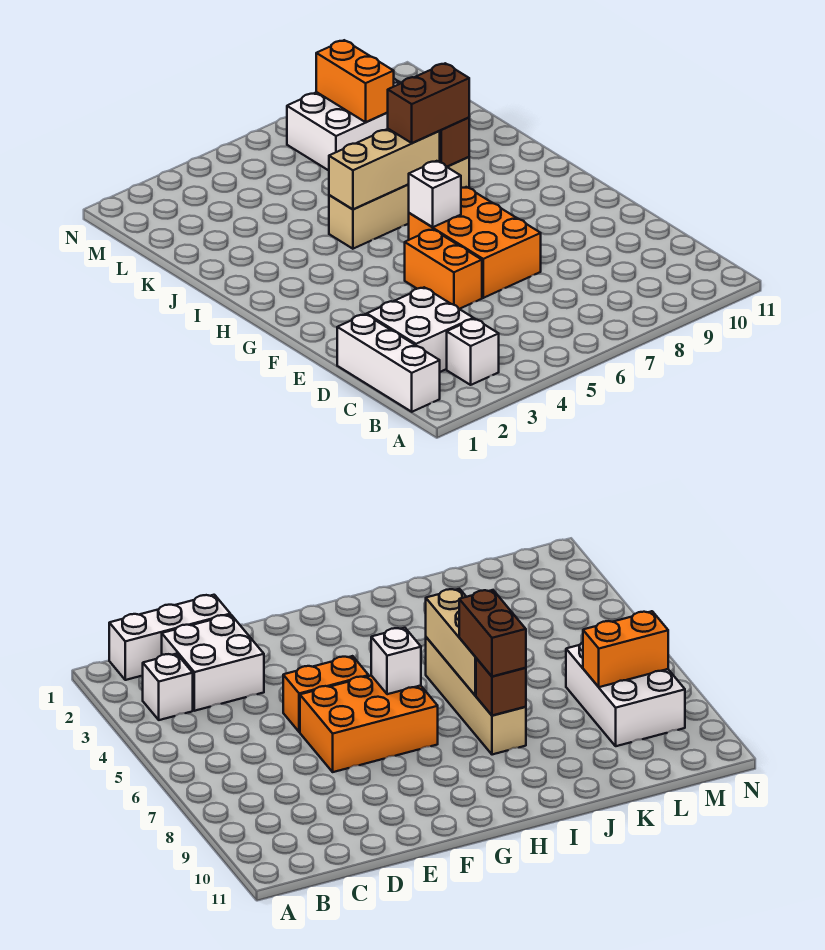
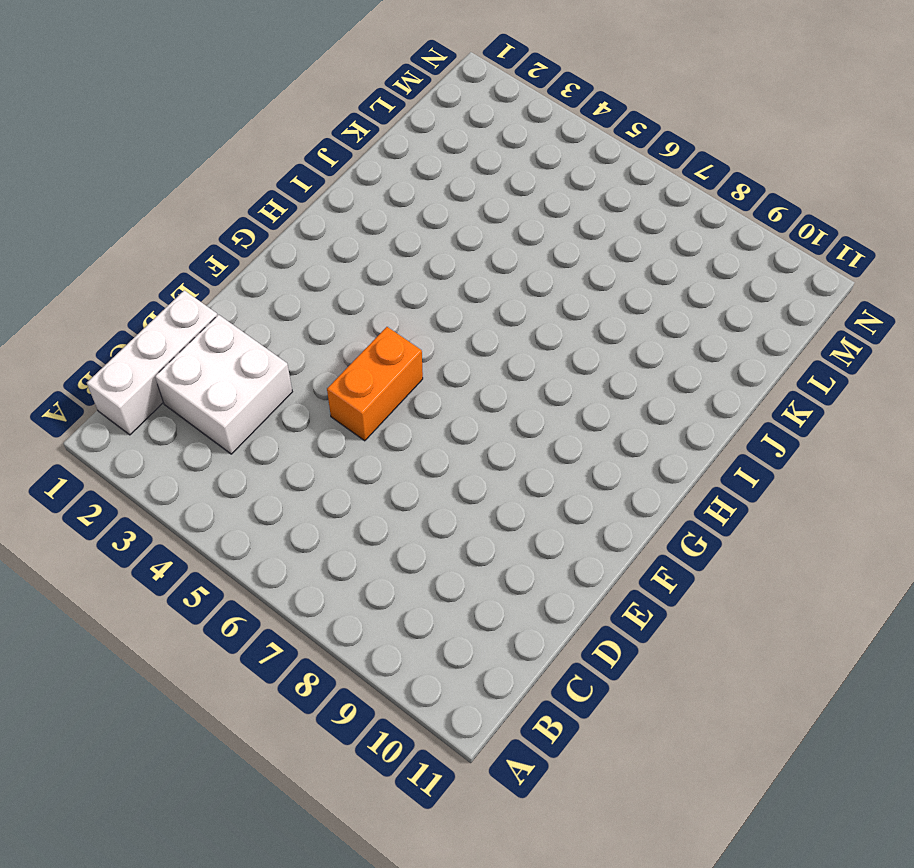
none -> white brick B3 level 1
none -> orange brick E6:G7 level 1
none -> tan brick I5:I8 level 1

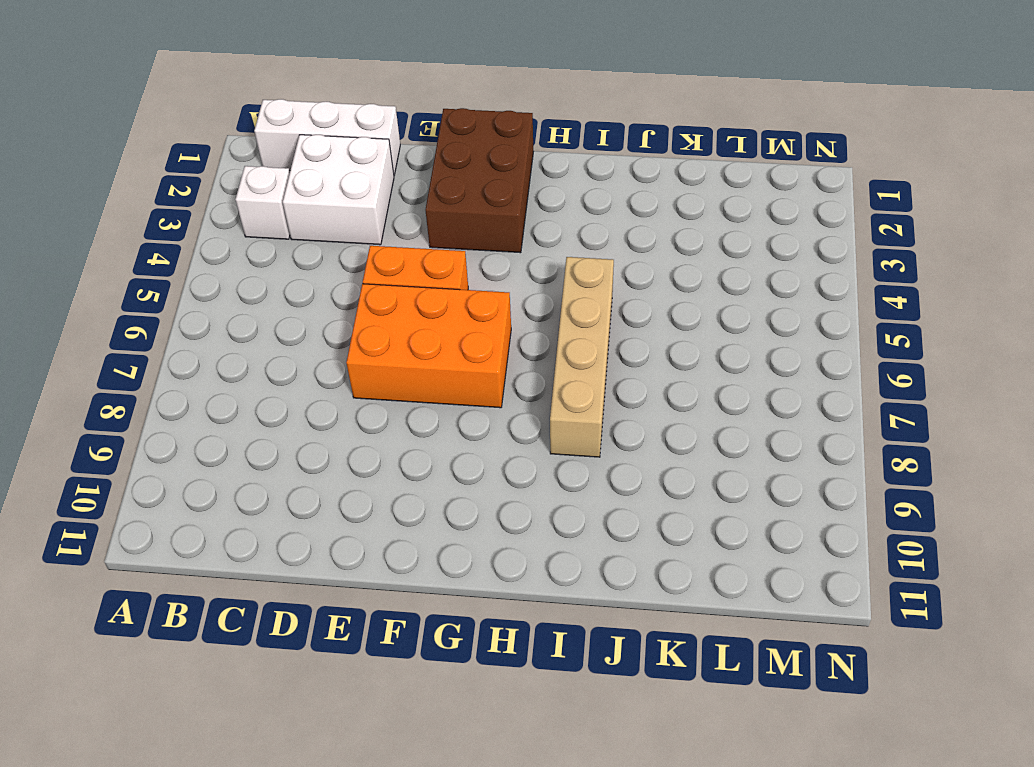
brown brick F1:G3 level 1 -> none
none -> white brick L7:M9 level 1
none -> white brick G6 level 2
none -> tan brick I5:I7 level 2

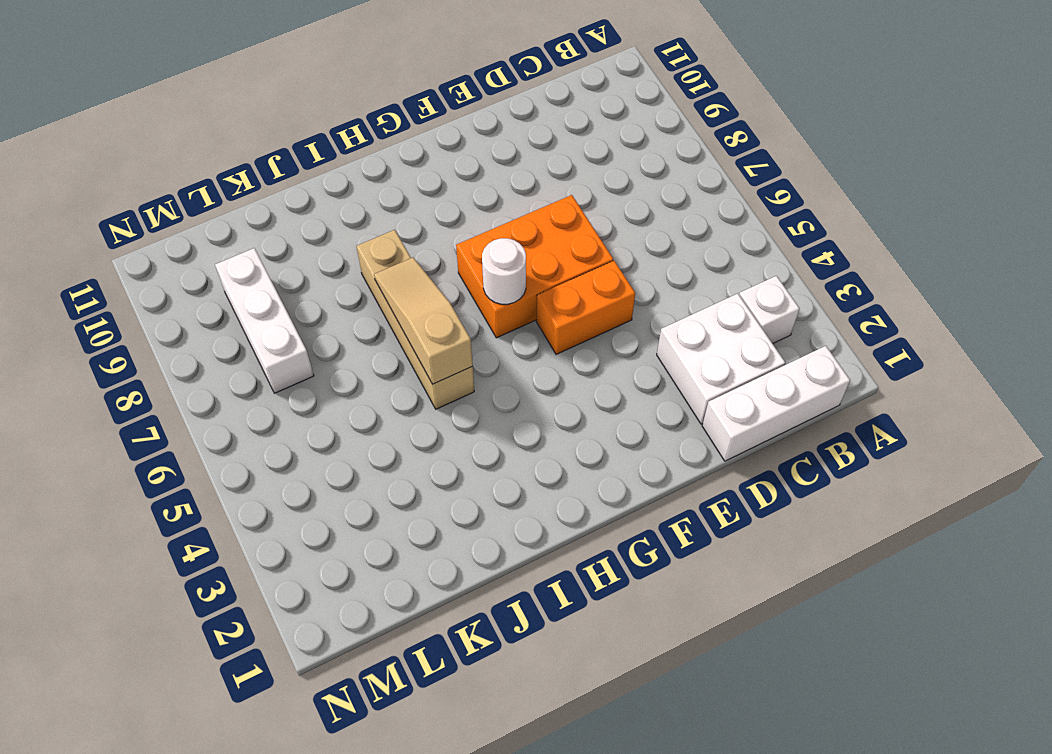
white round brick G6 level 2 -> white brick G6 level 2
tan slope I5:I7 level 2 top 5 -> tan brick I5:I7 level 2
white brick L7:L9 level 1 -> white brick L7:M9 level 1
none -> brown brick I8 level 2
none -> orange brick L8:M8 level 2
none -> brown brick I7:I8 level 3

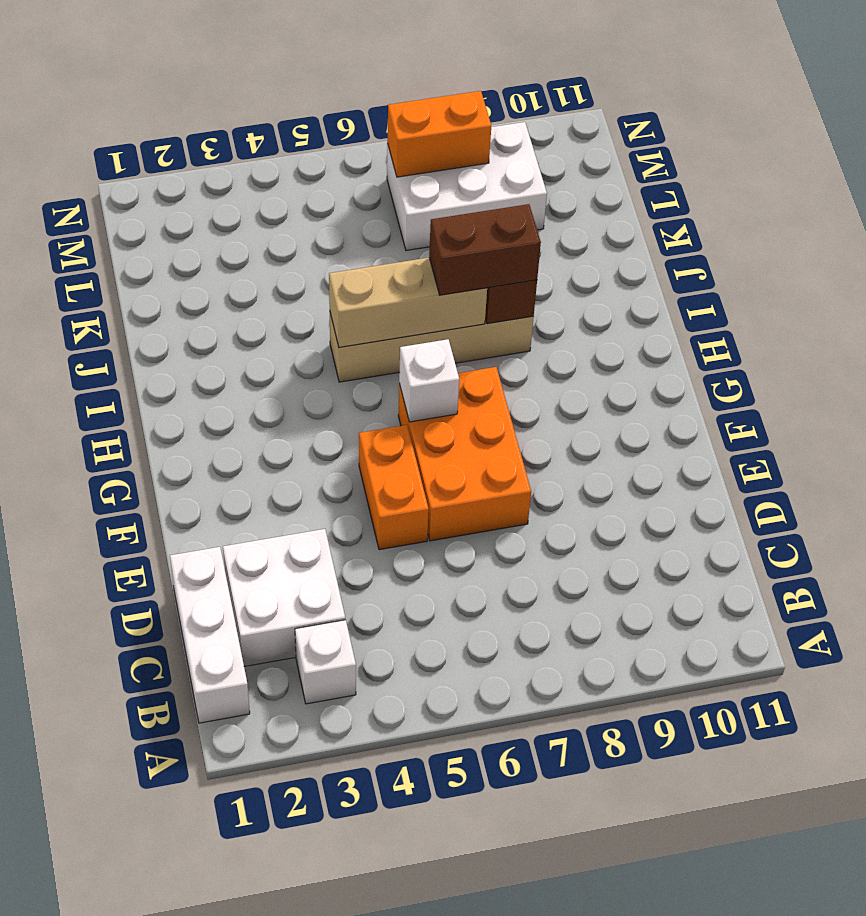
orange brick M7:M8 level 2 -> orange brick L8:M8 level 2

